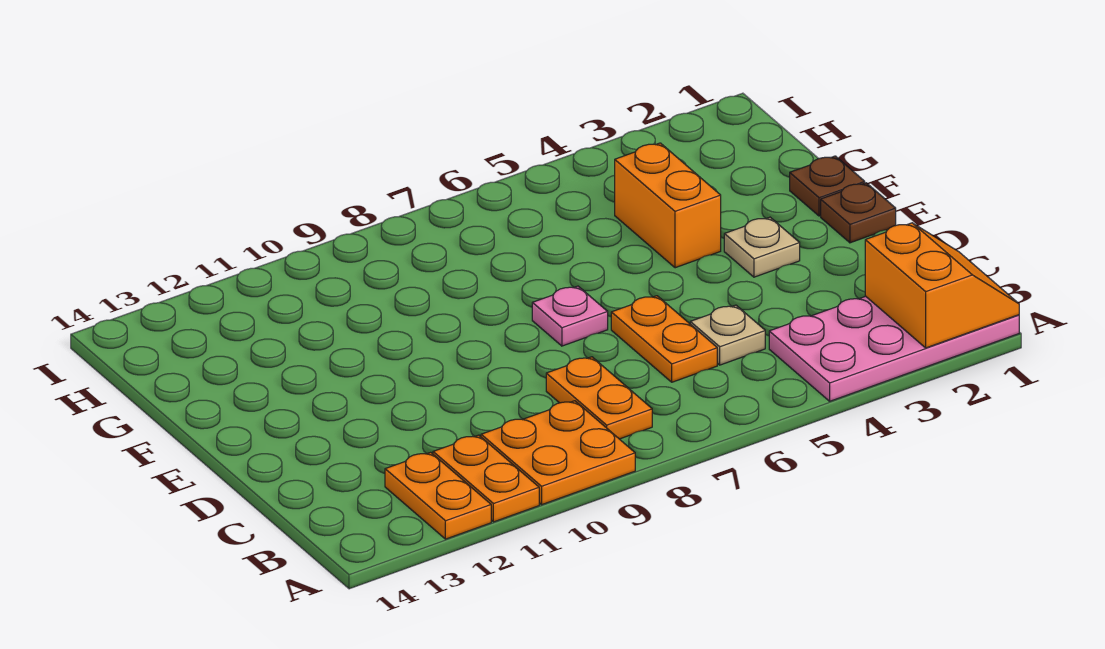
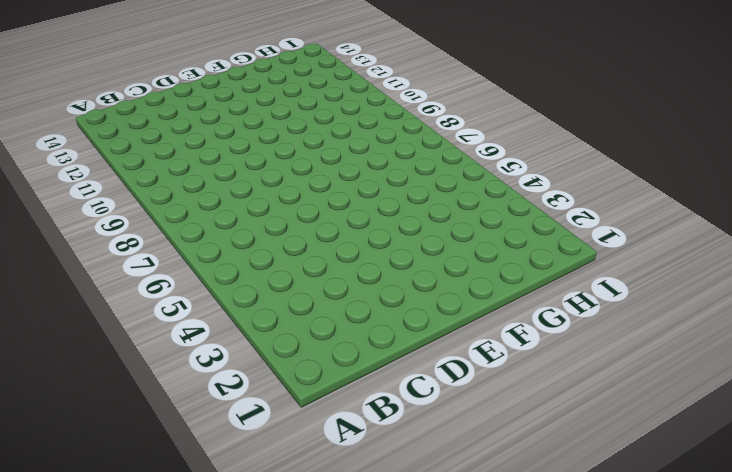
none -> pink plate A1:B4 level 1
none -> orange plate A9:B10 level 1
none -> orange plate A11:B11 level 1

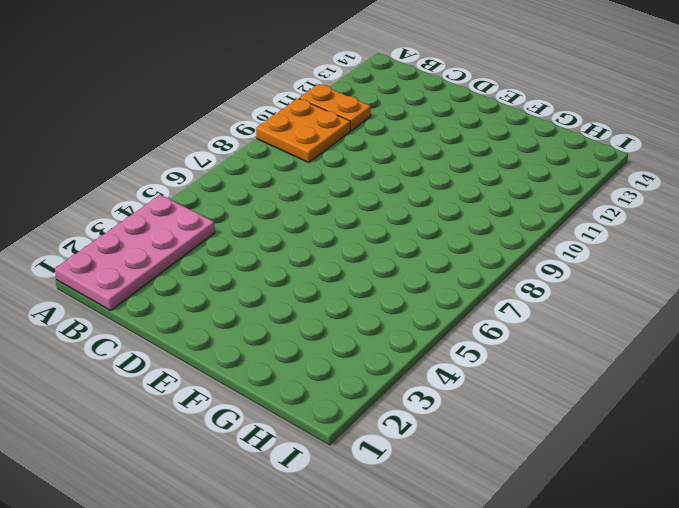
none -> orange plate A12:B12 level 1
none -> orange plate B8:C8 level 1
none -> tan plate C5 level 1

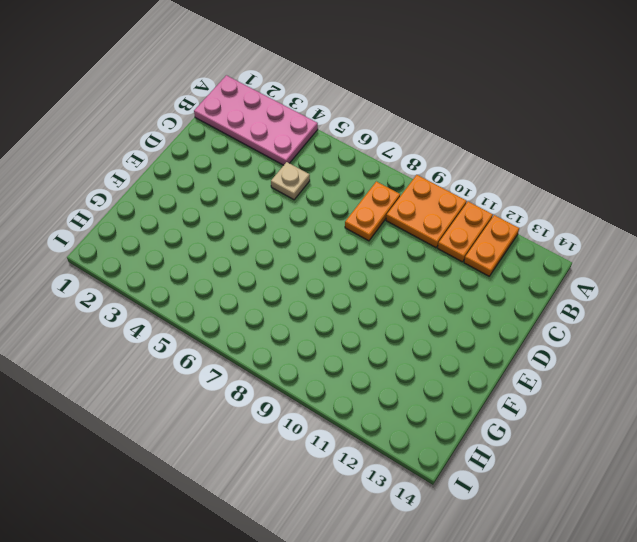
none -> orange plate C6:D6 level 1
none -> brown plate E1 level 1
none -> tan plate E3 level 1

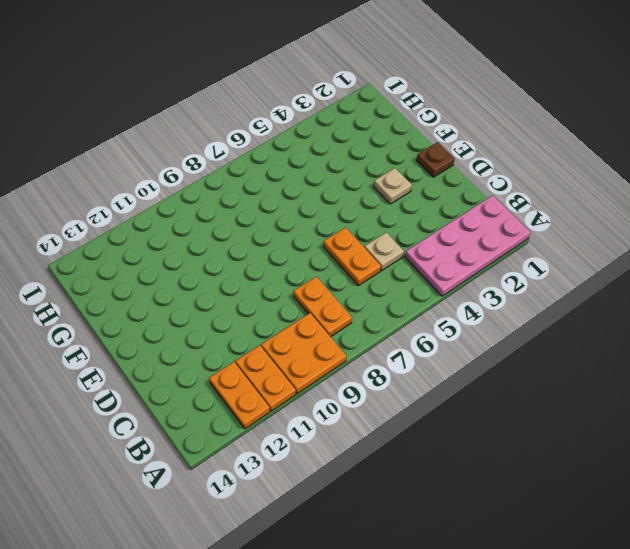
none -> pink plate E7 level 1
none -> brown plate F1 level 1
none -> orange brick F4:G4 level 1

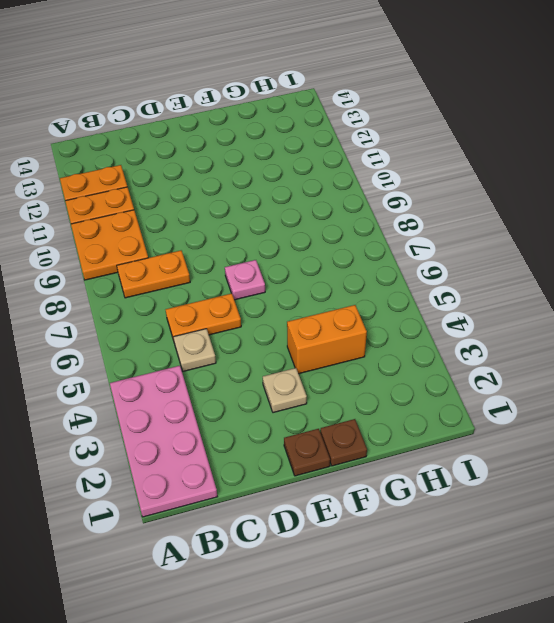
none -> orange slope A1:B2 level 2 top 2

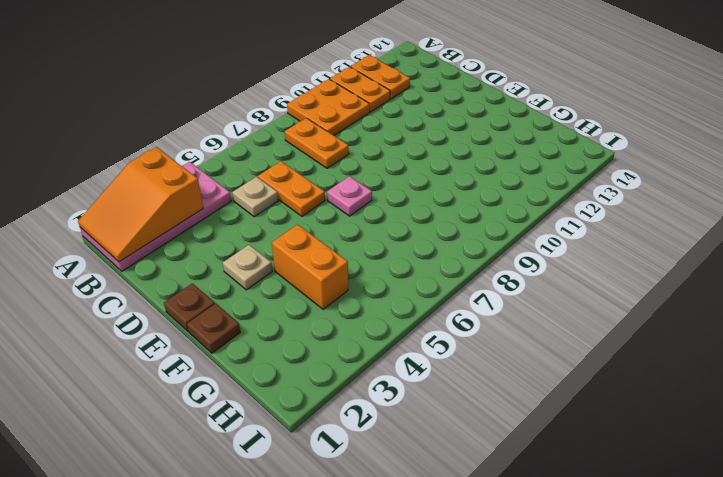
orange slope A1:B3 level 2 top 3 -> orange slope A1:B2 level 2 top 2

